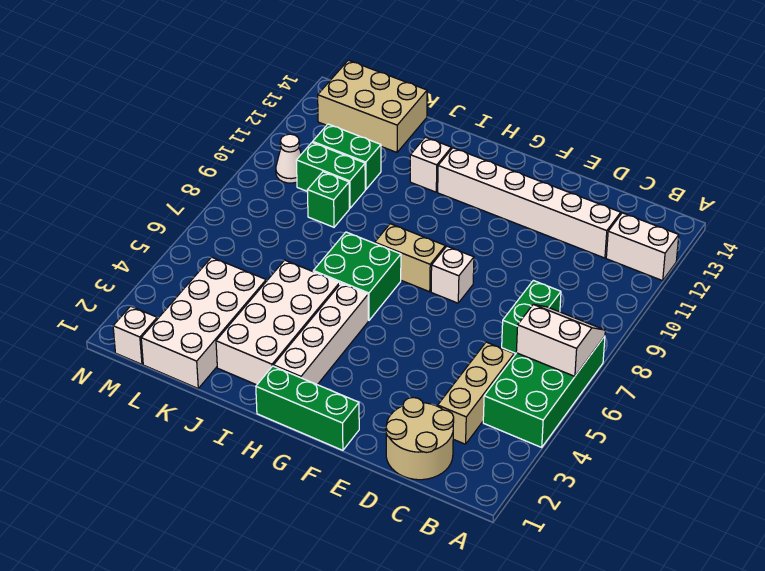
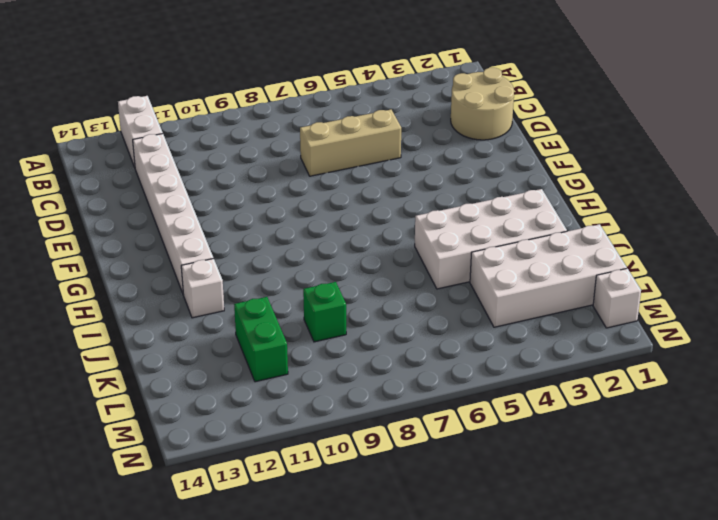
tan brick D5:D7 level 1 -> tan brick C3:C5 level 1
none -> green brick A4:B7 level 1
none -> green brick C7:C8 level 1
none -> green brick F1:H1 level 1

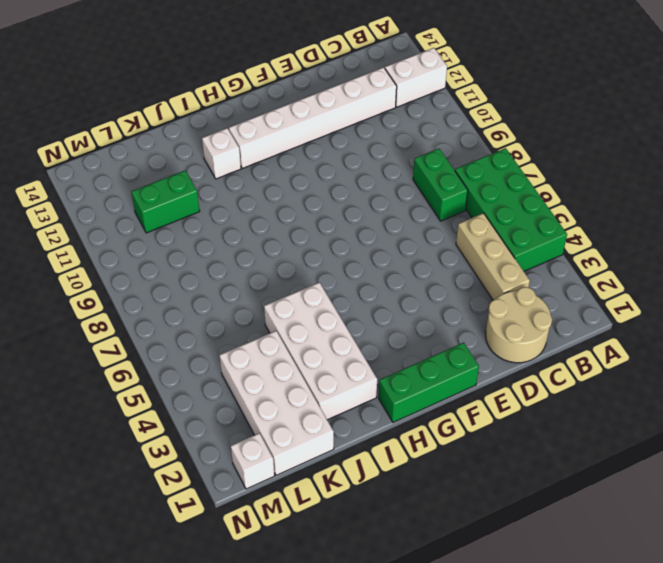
none -> white brick F8 level 1
none -> tan brick G8:H8 level 1
none -> white brick H2:H5 level 1

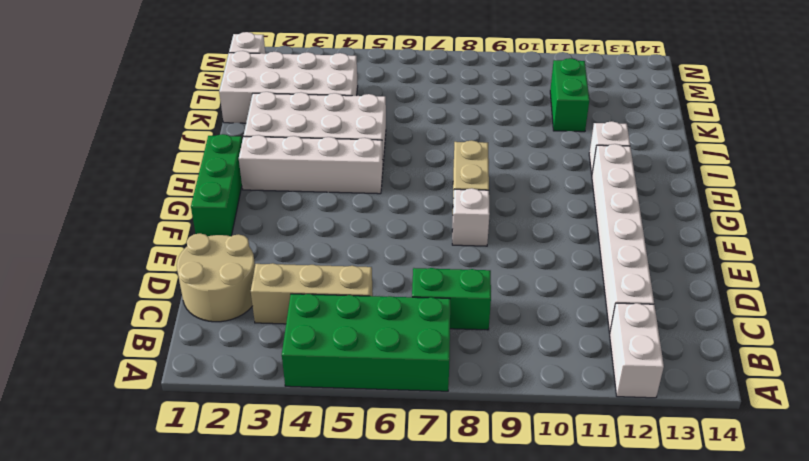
none -> green brick H6:I7 level 1
none -> green brick K9 level 1
none -> green brick K10:L10 level 1

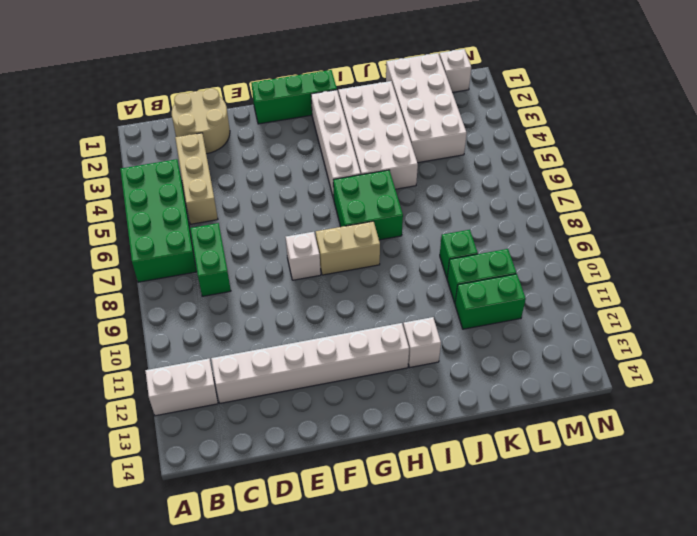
none -> tan brick K13:M14 level 1
none -> white cone M10 level 1
none -> white slope A6:B7 level 2 top 6

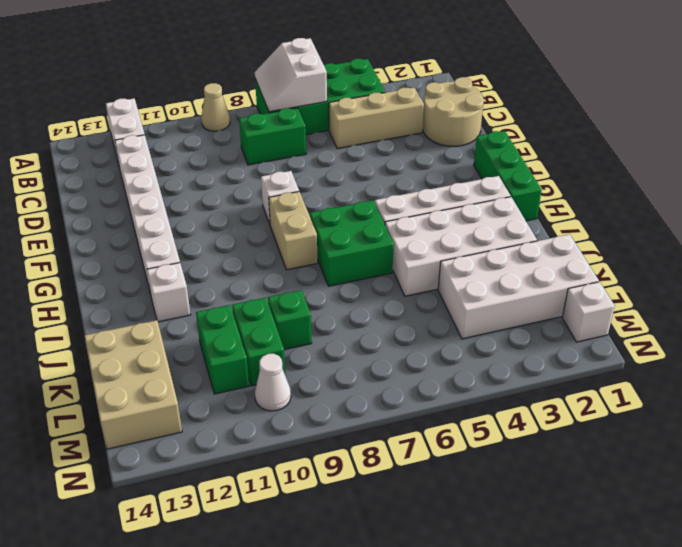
tan cone A9 level 1 -> none

